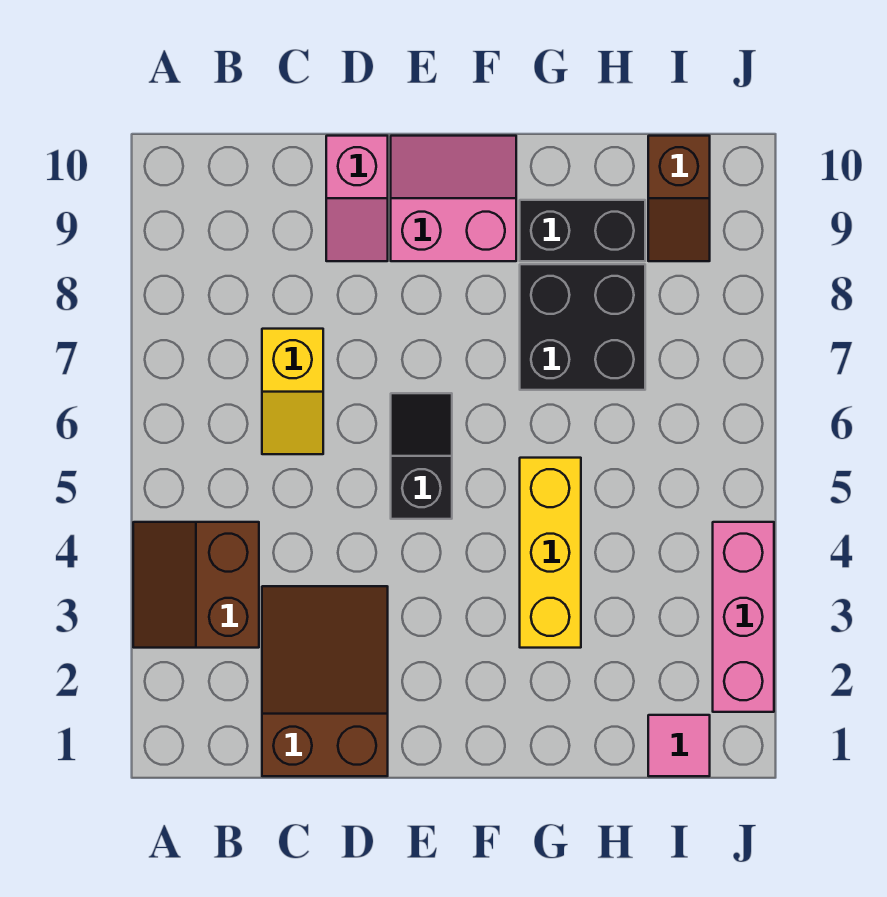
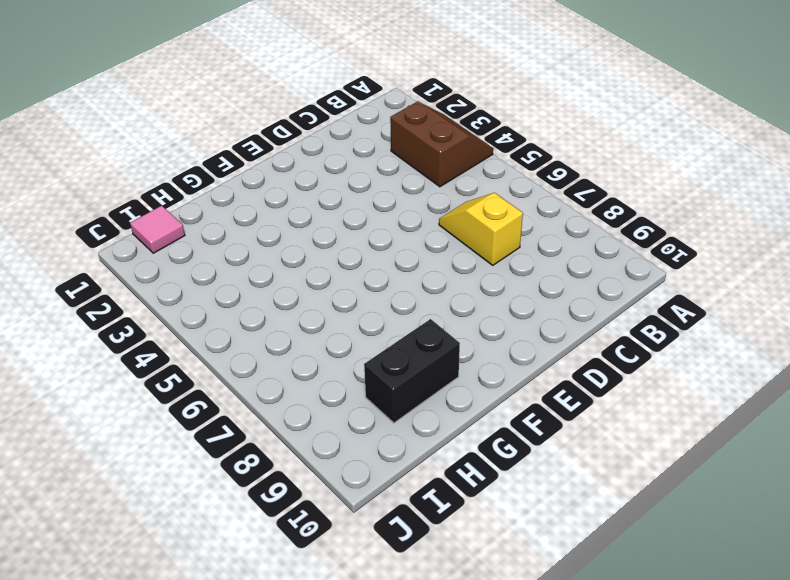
none -> brown slope C1:D3 level 1 top 1
none -> pink slope D9:D10 level 1 top 10
none -> black slope E5:E6 level 1 top 5

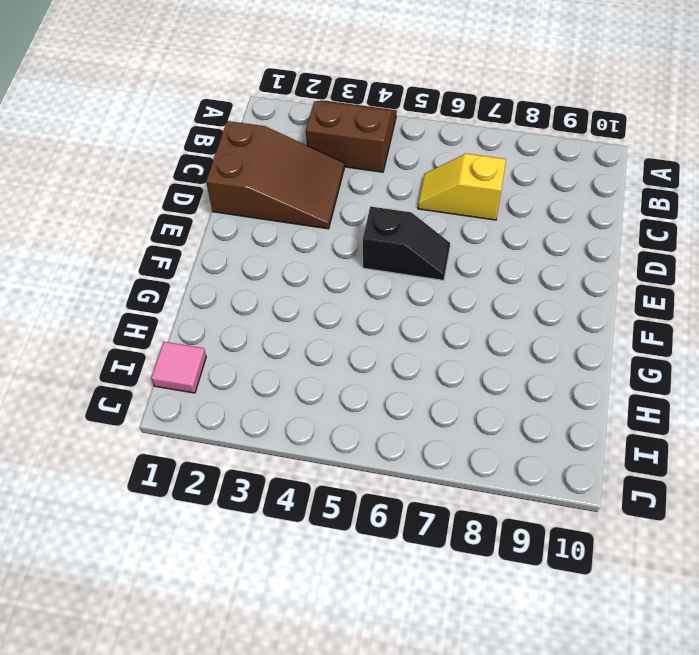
none -> pink slope D9:D10 level 1 top 10
none -> pink slope E9:F10 level 1 top 9
none -> yellow brick G3:G5 level 1

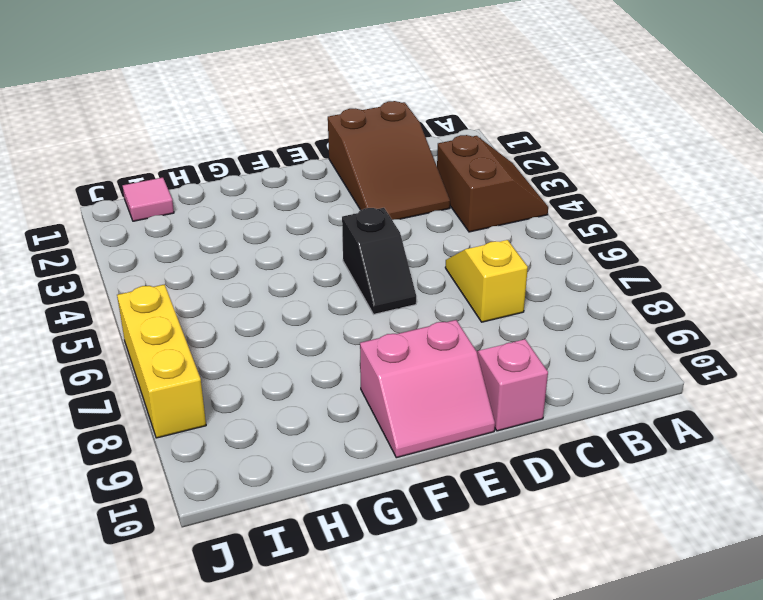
yellow brick J6:J8 level 1 -> yellow brick G3:G5 level 1
none -> black brick G7:H8 level 1
none -> black brick G9:H9 level 1
none -> brown slope I9:I10 level 1 top 10

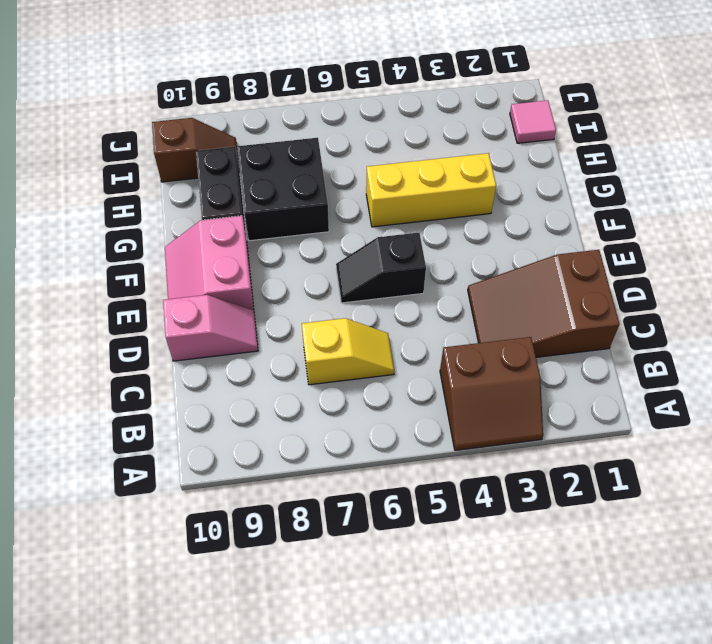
none -> pink brick J2:J4 level 1

